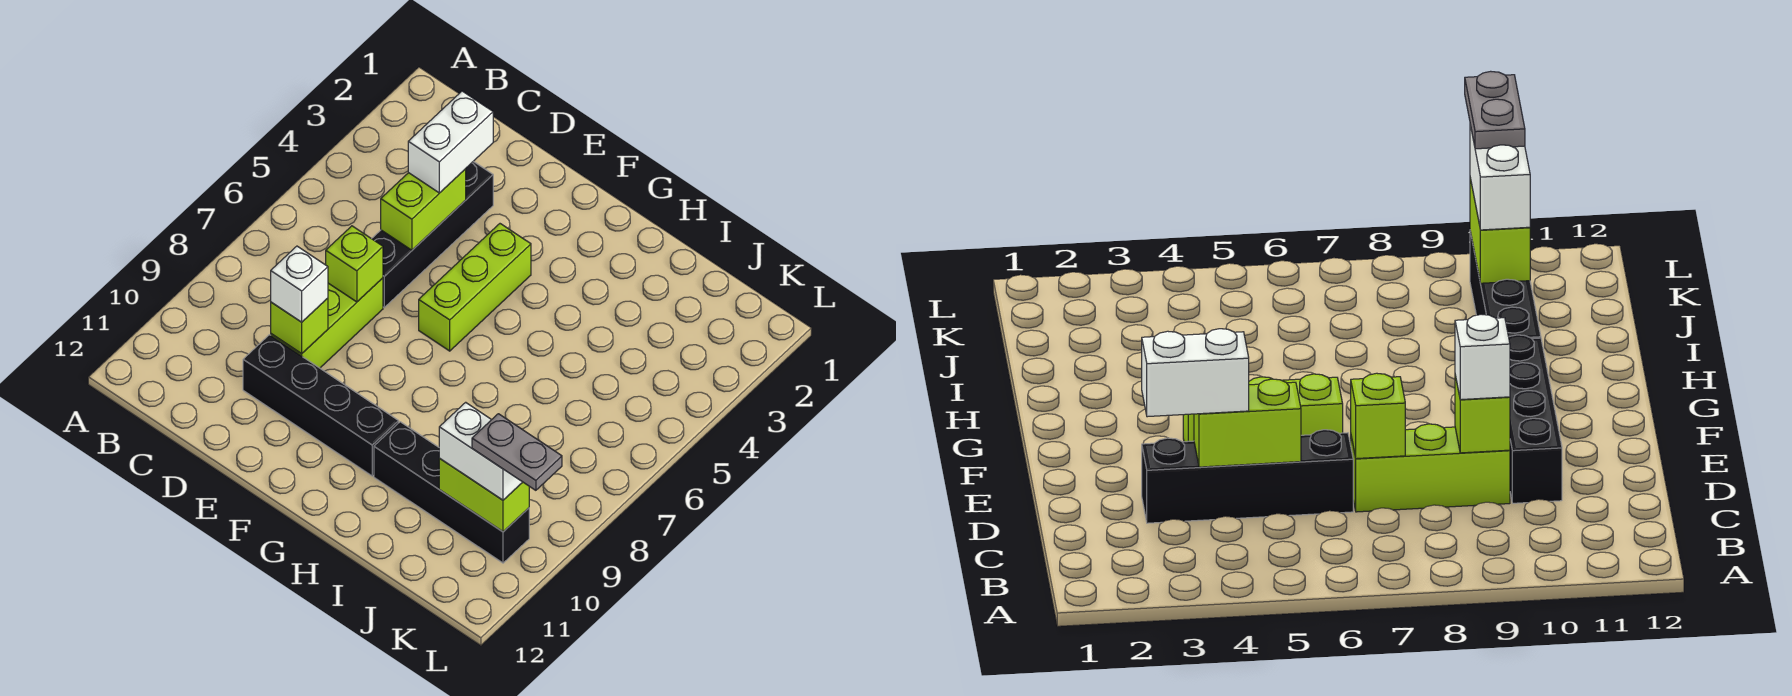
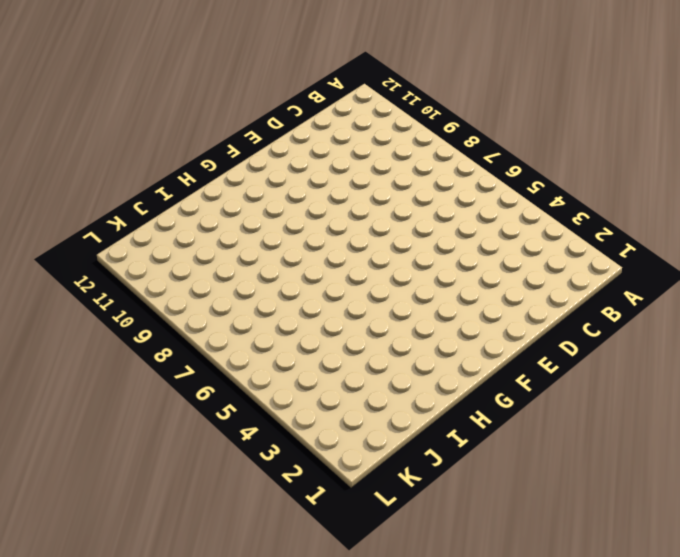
none -> black brick D3:D6 level 1
none -> lime brick D7:D9 level 1
none -> black brick D10:G10 level 1

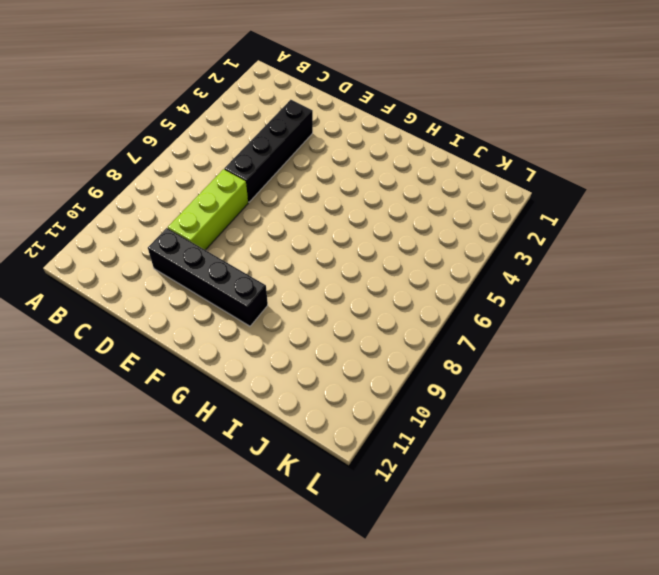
none -> lime brick F4:F6 level 1
none -> black brick H10:K10 level 1
none -> lime brick D4:D5 level 2

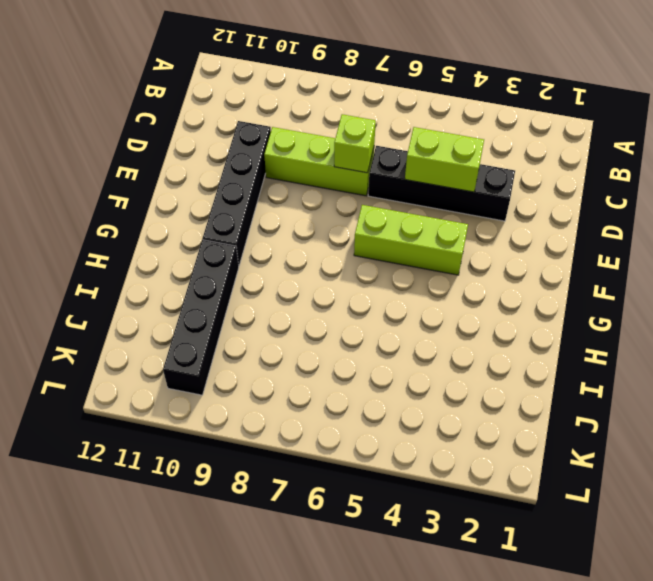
none -> lime brick D9 level 2
none -> lime brick J10:K10 level 2
none -> white brick D3:D4 level 3

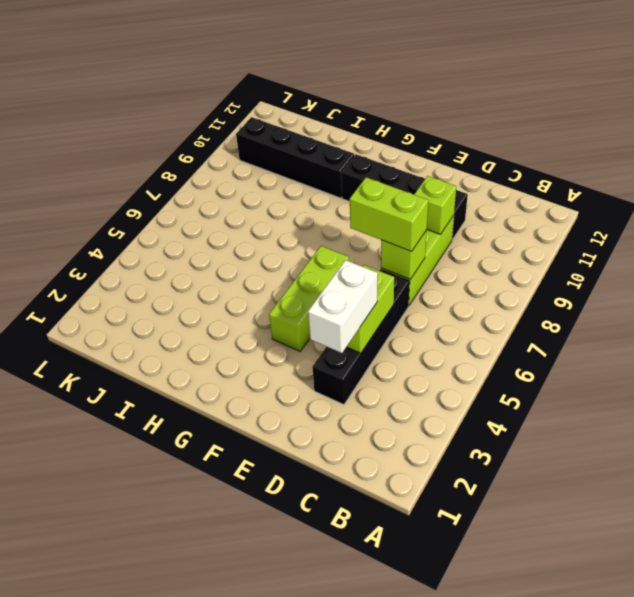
lime brick D7:E7 level 3 -> lime brick J10:K10 level 2
none -> white brick D9 level 3
none -> white brick J10:K10 level 3
none -> grey plate K10:L10 level 4

